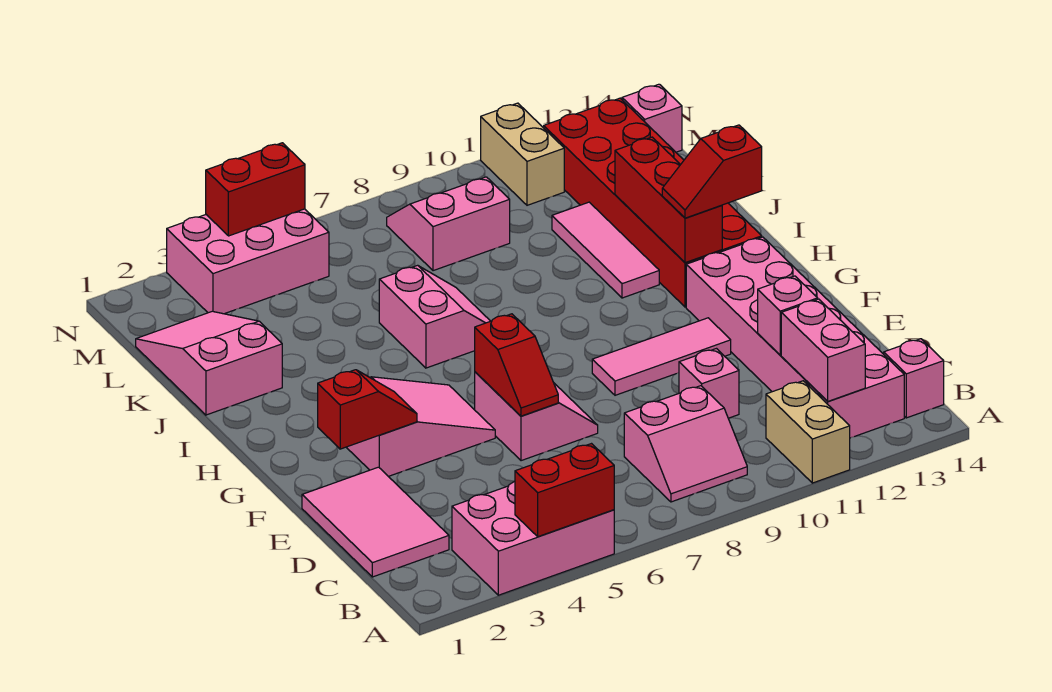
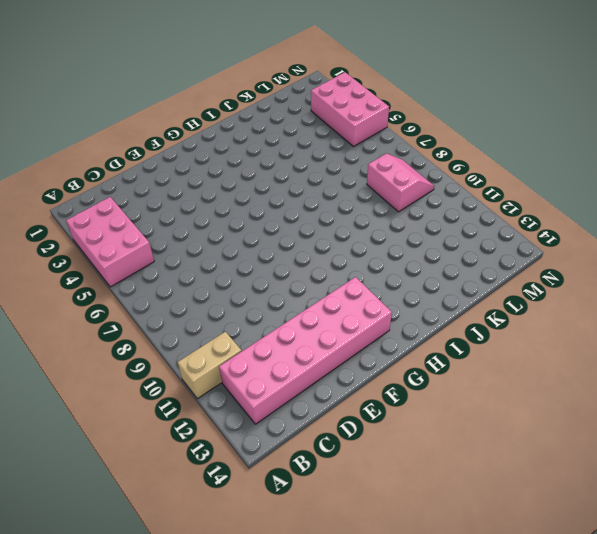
none -> pink slope B8:C9 level 1 top C
none -> pink brick B14 level 1
none -> pink tile C1:E2 level 1

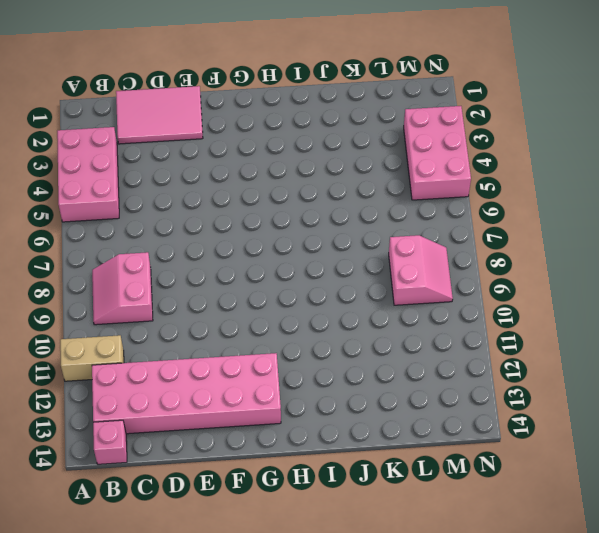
none -> pink brick D10 level 1
none -> pink slope E6:F7 level 1 top 6
none -> pink slope F3:G5 level 1 top 3

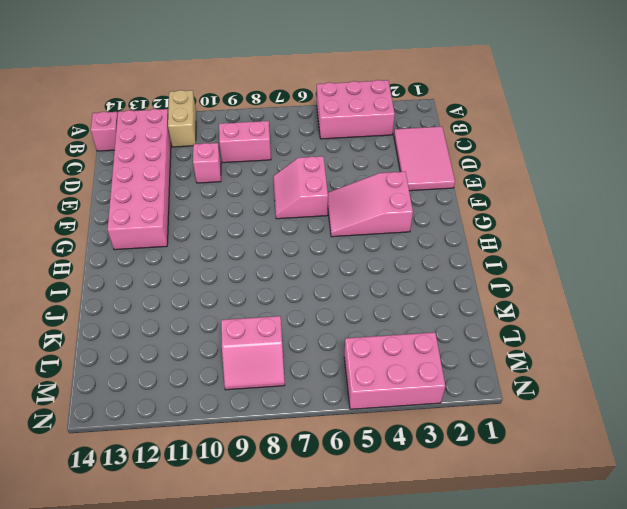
none -> pink tile F9:F11 level 1
none -> red brick H12:M13 level 1
none -> pink slope I6:J7 level 1 top 6

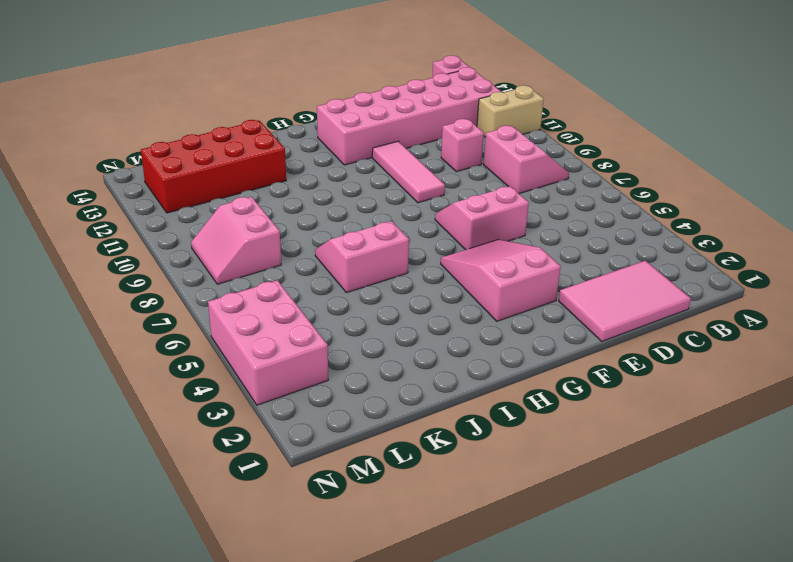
red brick J12:M13 level 1 -> red brick H12:M13 level 1
none -> pink brick A3:B5 level 1
none -> pink tile I11:K11 level 1
none -> pink slope J1:L2 level 1 top J

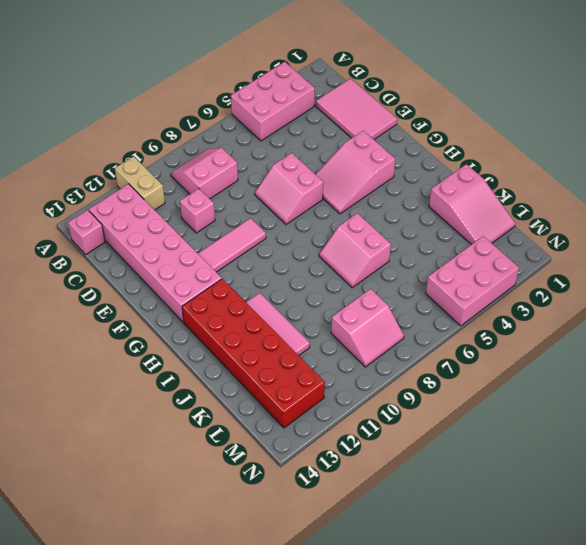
none -> tan brick M11:N11 level 1
none -> pink brick M14 level 1
none -> red brick A4:A5 level 2

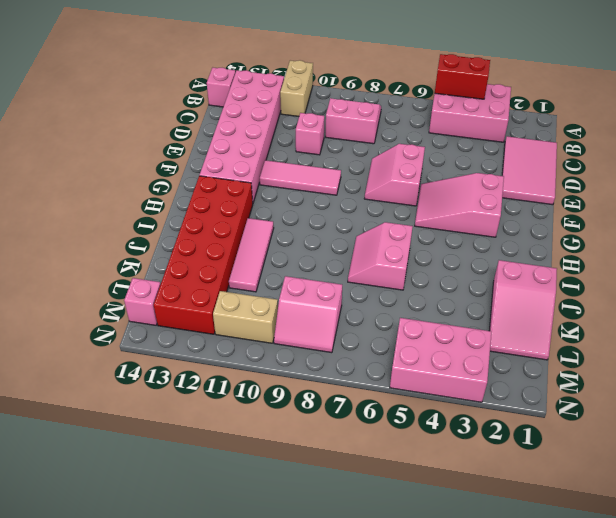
tan brick M10:M11 level 1 -> tan brick M11:N11 level 1
none -> pink brick B12:C12 level 2
none -> pink brick D12 level 2
none -> red slope E6:F6 level 2 top F

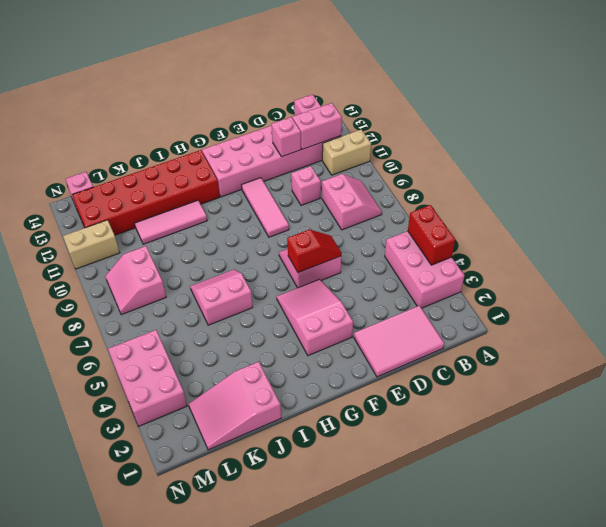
none -> red slope F2:F3 level 2 top 2
none -> red brick H12:J12 level 2
none -> red brick N4:N5 level 2

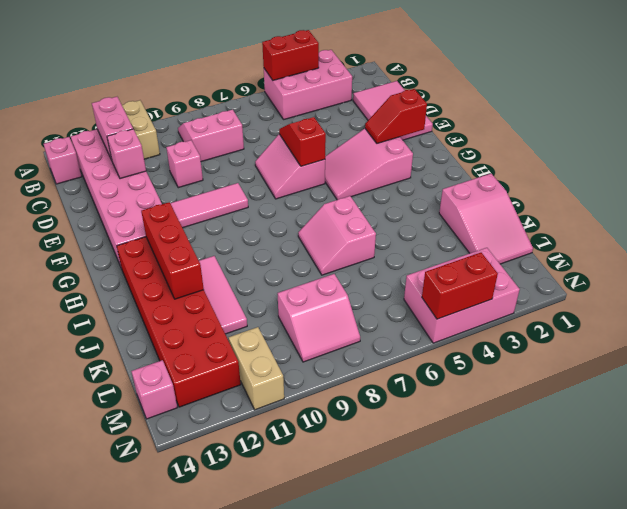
none -> red slope H12:H13 level 3 top 13

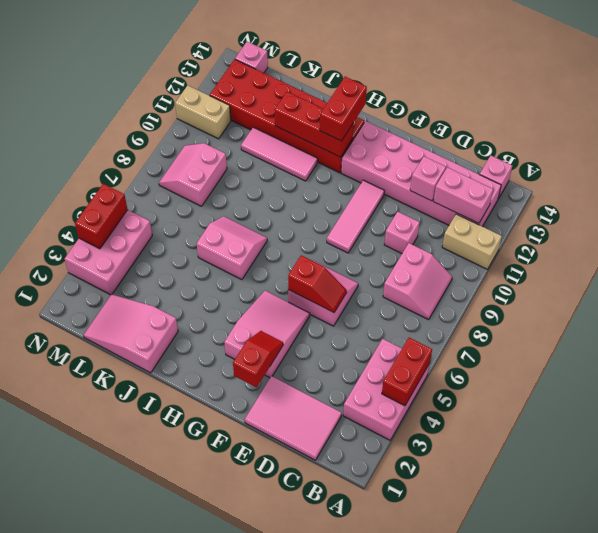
red brick H12:H13 level 3 -> red slope H12:H13 level 3 top 13

